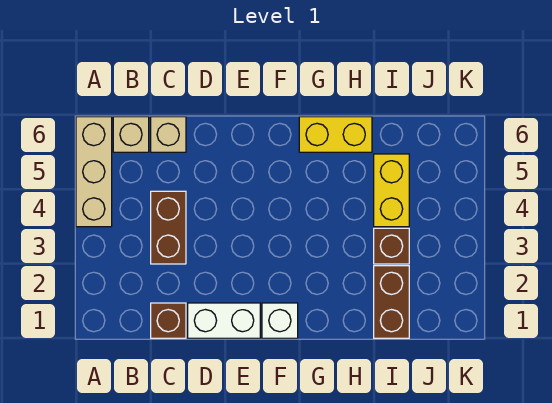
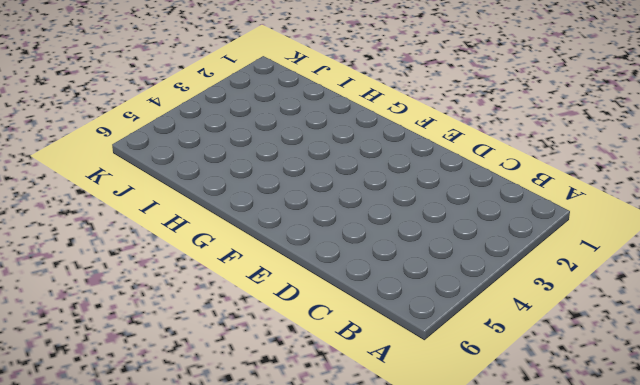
none -> tan brick A4:A6 level 1
none -> tan brick B6 level 1

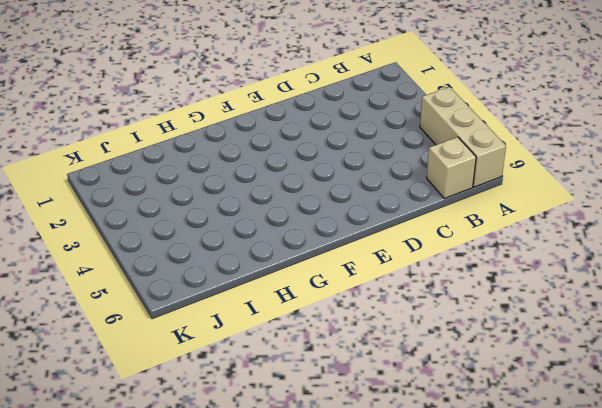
none -> brown brick C1 level 1
none -> brown brick C3:C4 level 1

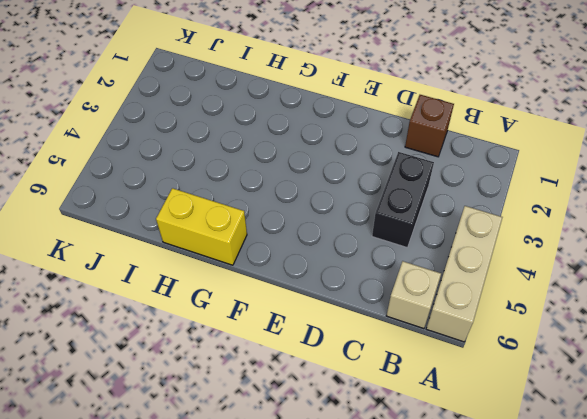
black brick C3:C4 level 1 -> brown brick C3:C4 level 1
none -> tan brick C6 level 1
none -> white brick D1:E1 level 1

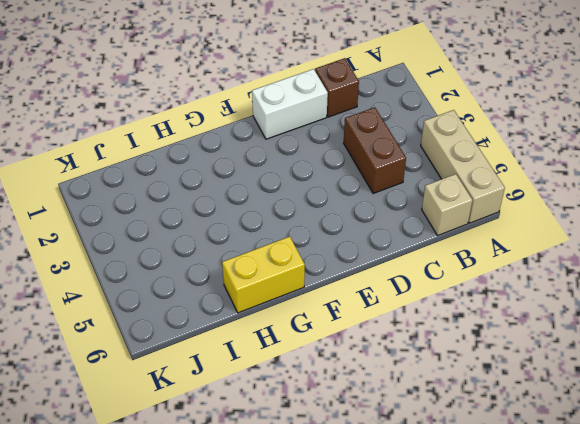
none -> tan brick C6 level 1
none -> white brick F1 level 1

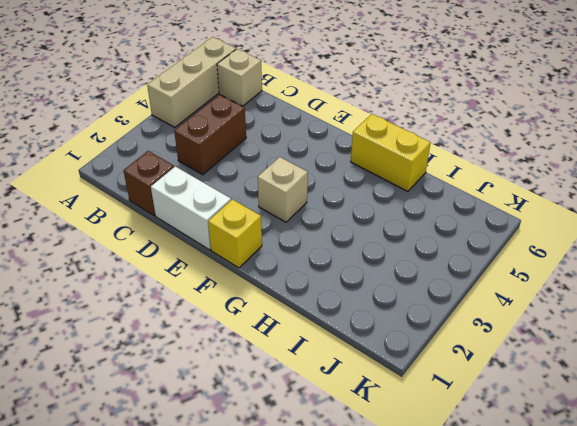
yellow brick F1 level 1 -> white brick F1 level 1
tan brick F3 level 1 -> tan brick C6 level 1
none -> brown brick I1:I2 level 1
none -> brown brick I3 level 1

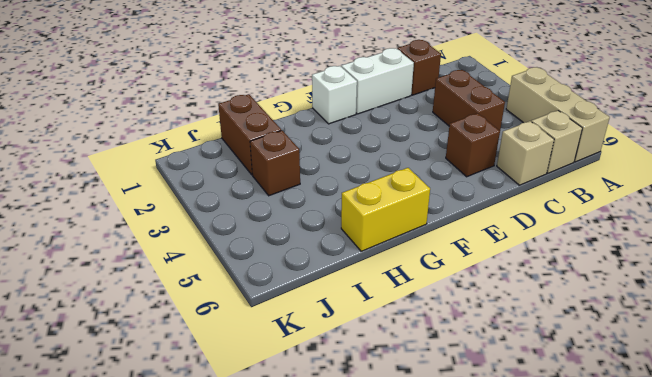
brown brick D5 level 1 -> none
none -> yellow brick I4:I5 level 1

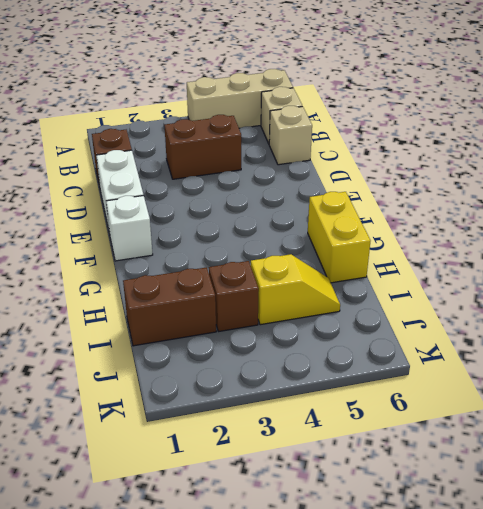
yellow slope I4:I5 level 1 top 4 -> yellow brick I4:I5 level 1

